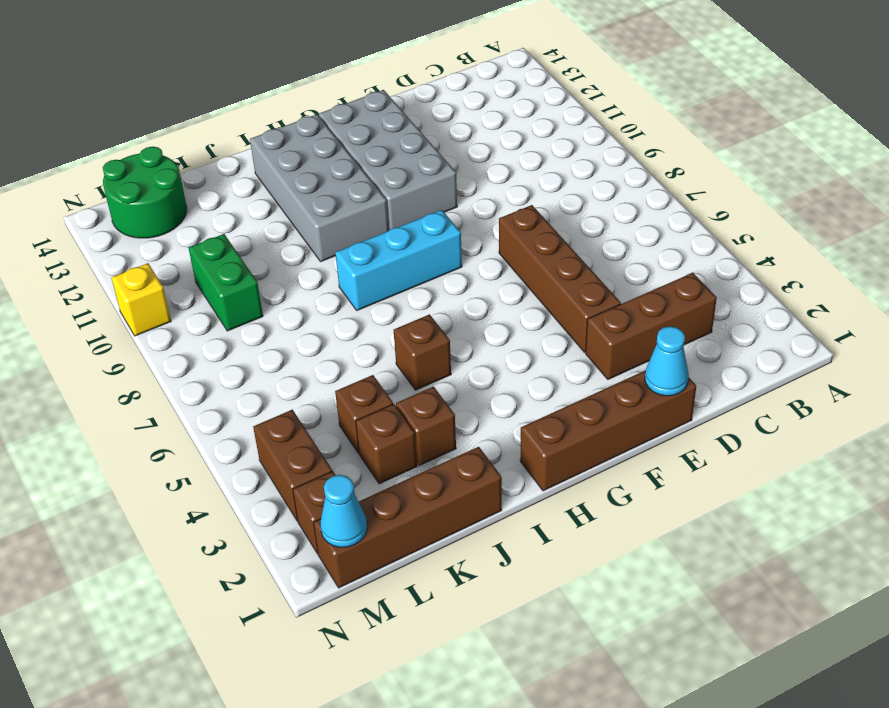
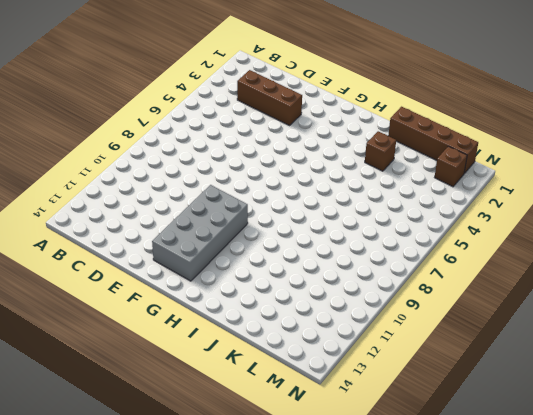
none -> brown brick E1:H1 level 1
none -> brown brick E4:E7 level 1
none -> cyan brick G8:I8 level 1

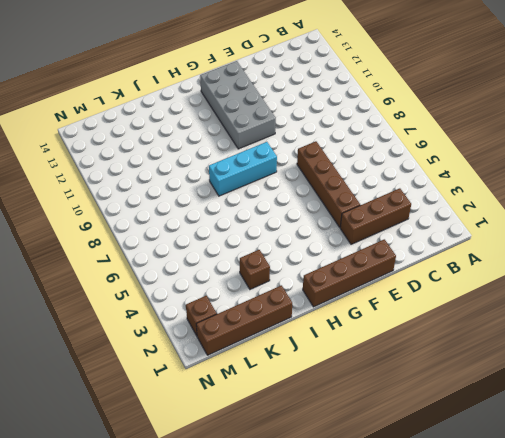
none -> grey brick H10:I13 level 1
none -> brown brick I5 level 1
none -> brown brick K3 level 1

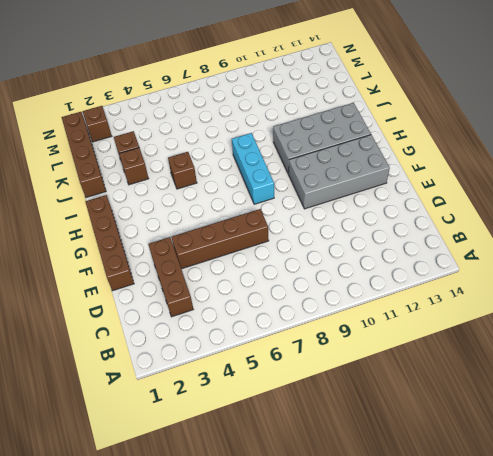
none -> brown brick K4 level 1
none -> green brick L9:L10 level 1
none -> green round brick L13:M14 level 1

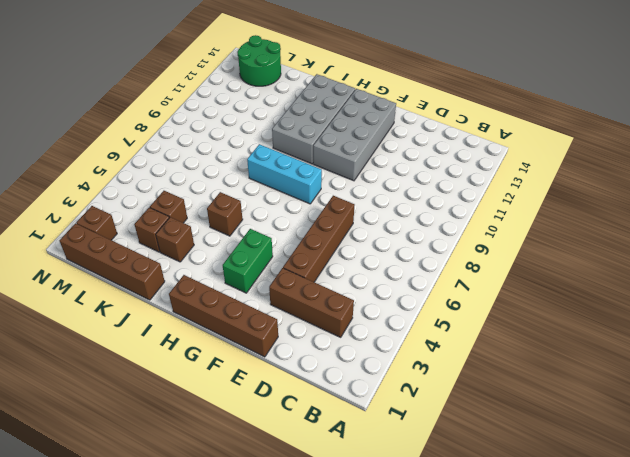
green brick G3:G4 level 1 -> green brick L9:L10 level 1
none -> brown brick M3:M4 level 1
none -> yellow brick N10 level 1
none -> cyan cone E1 level 2

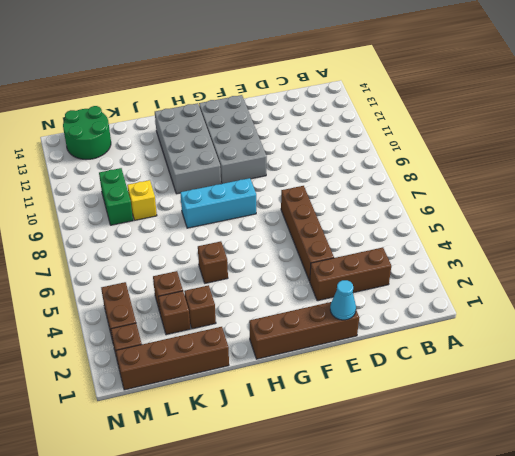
yellow brick K9 level 1 -> yellow brick N10 level 1
none -> cyan cone M1 level 2

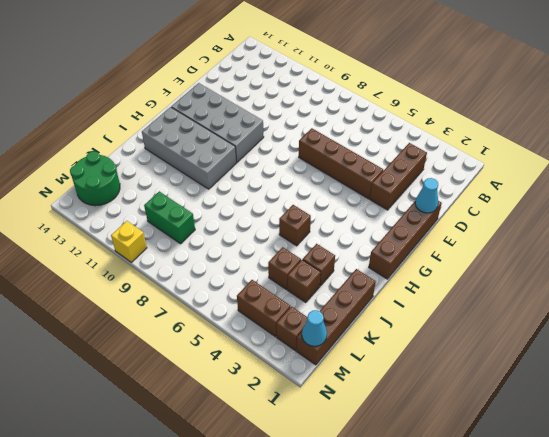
none -> cyan brick G8:I8 level 1

